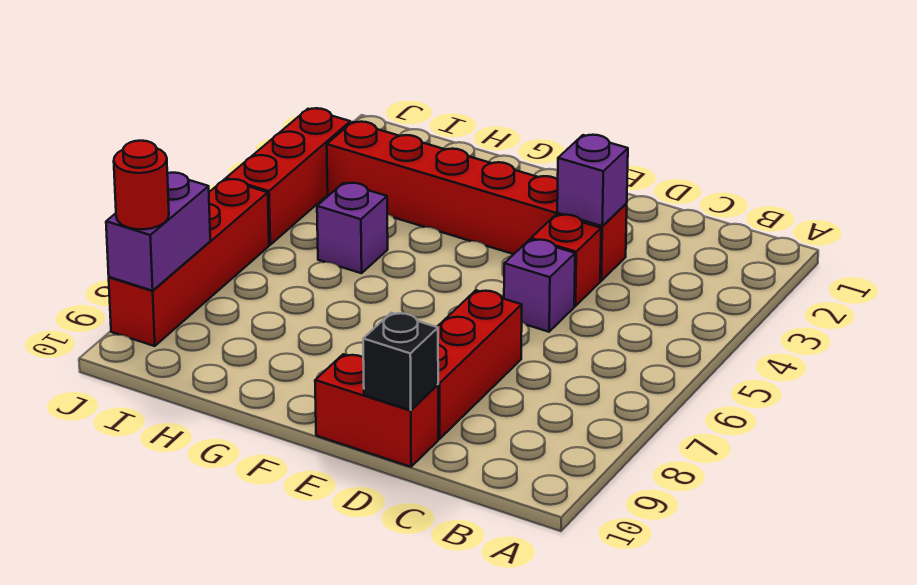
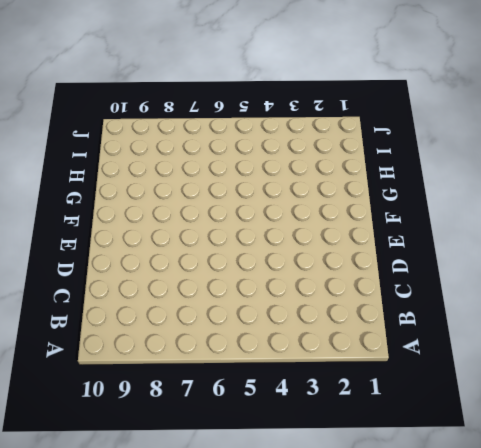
none -> red brick D3:I3 level 1
none -> red brick D4 level 1
none -> purple brick D5 level 1

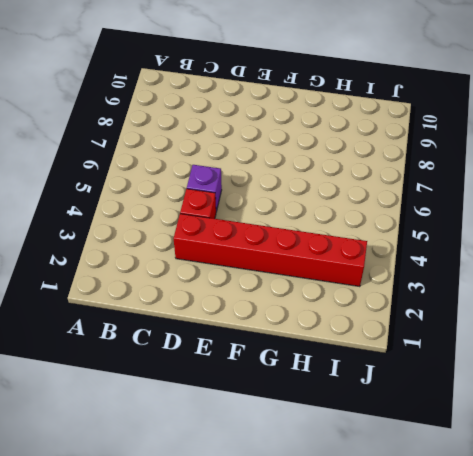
none -> red brick D7:D9 level 1
none -> red brick D10:E10 level 1
none -> purple brick H5 level 1

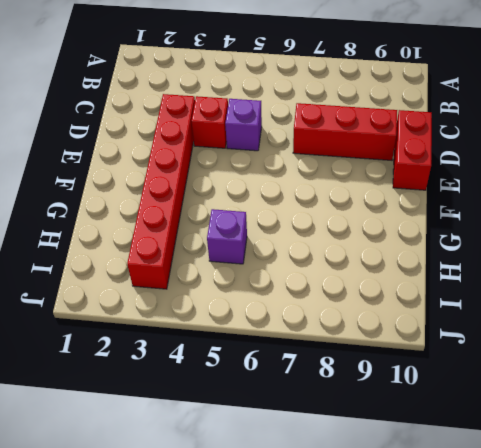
none -> red brick J3:J5 level 1
none -> red brick J6:J9 level 1
none -> purple brick D3 level 2

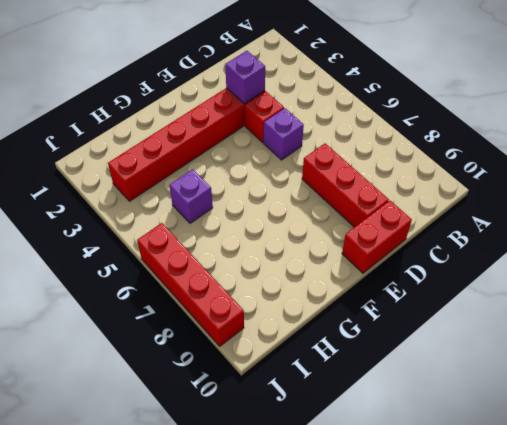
none -> red brick J3:J5 level 1
none -> black brick D10 level 2
none -> purple brick J8:J9 level 2

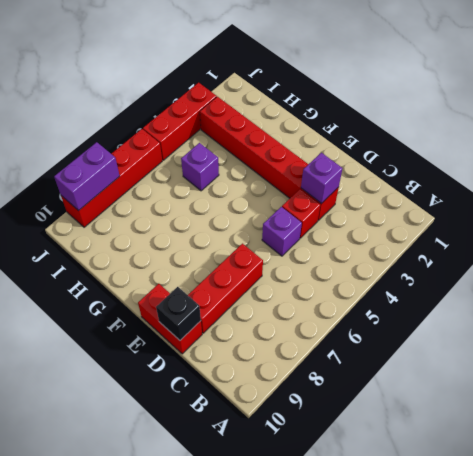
none -> red round brick J9 level 3

